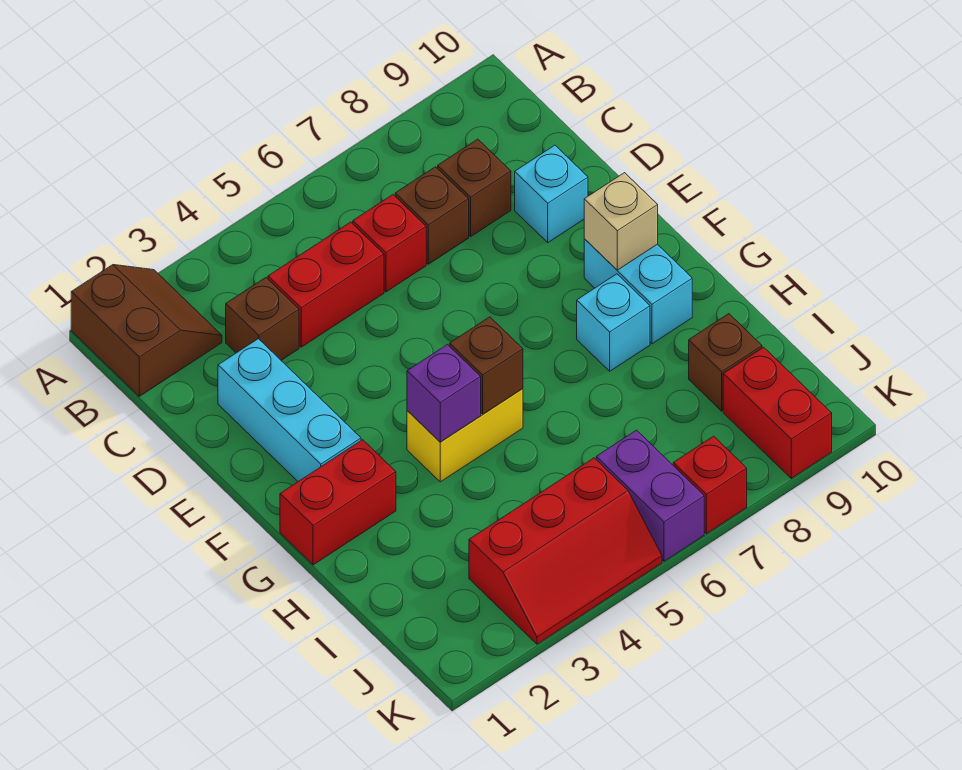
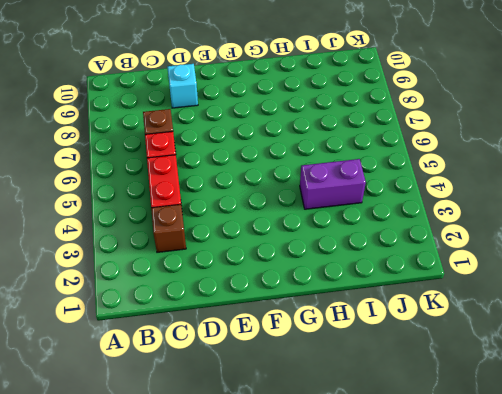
purple brick H4:I4 level 1 -> purple brick J6:K6 level 1
none -> brown slope A1:B2 level 1 top 1
none -> brown brick C8 level 1
none -> cyan brick D2:F2 level 1

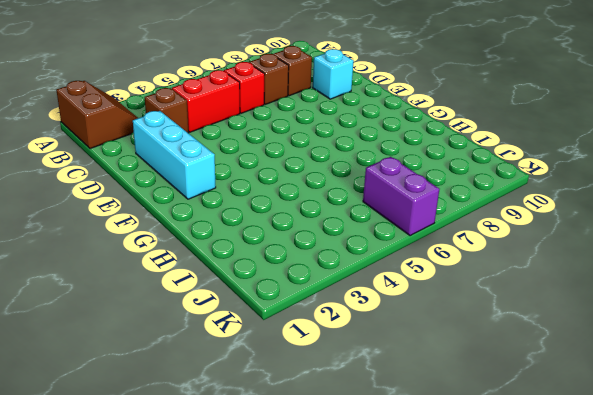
none -> cyan brick F9:G9 level 1
none -> red brick G1:G2 level 1
none -> yellow brick G4:G5 level 1

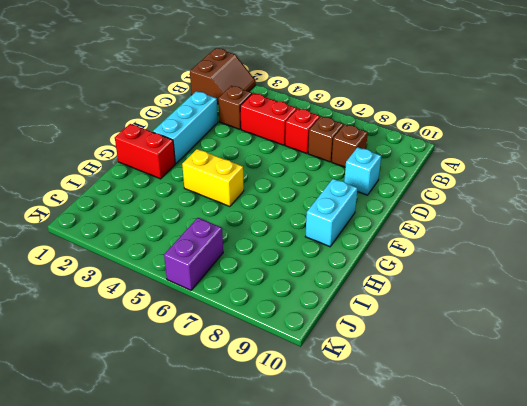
none -> cyan brick G8 level 1
none -> brown brick I9 level 1
none -> red slope J3:K5 level 1 top J

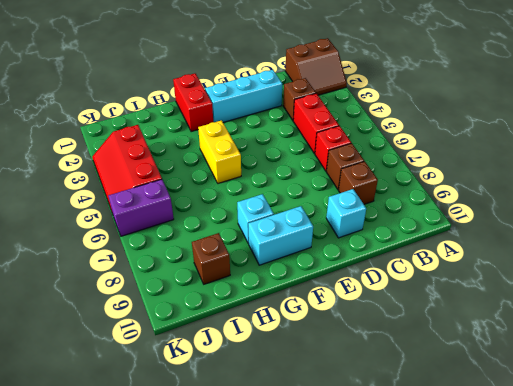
none -> red brick J9:K9 level 1
none -> red brick K7 level 1
none -> tan brick F9 level 2

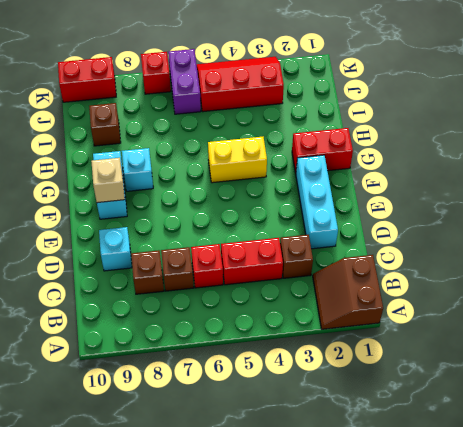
red brick K9:K10 level 1 -> red brick J9:K9 level 1
none -> purple brick G4 level 2
none -> brown brick G5 level 2

